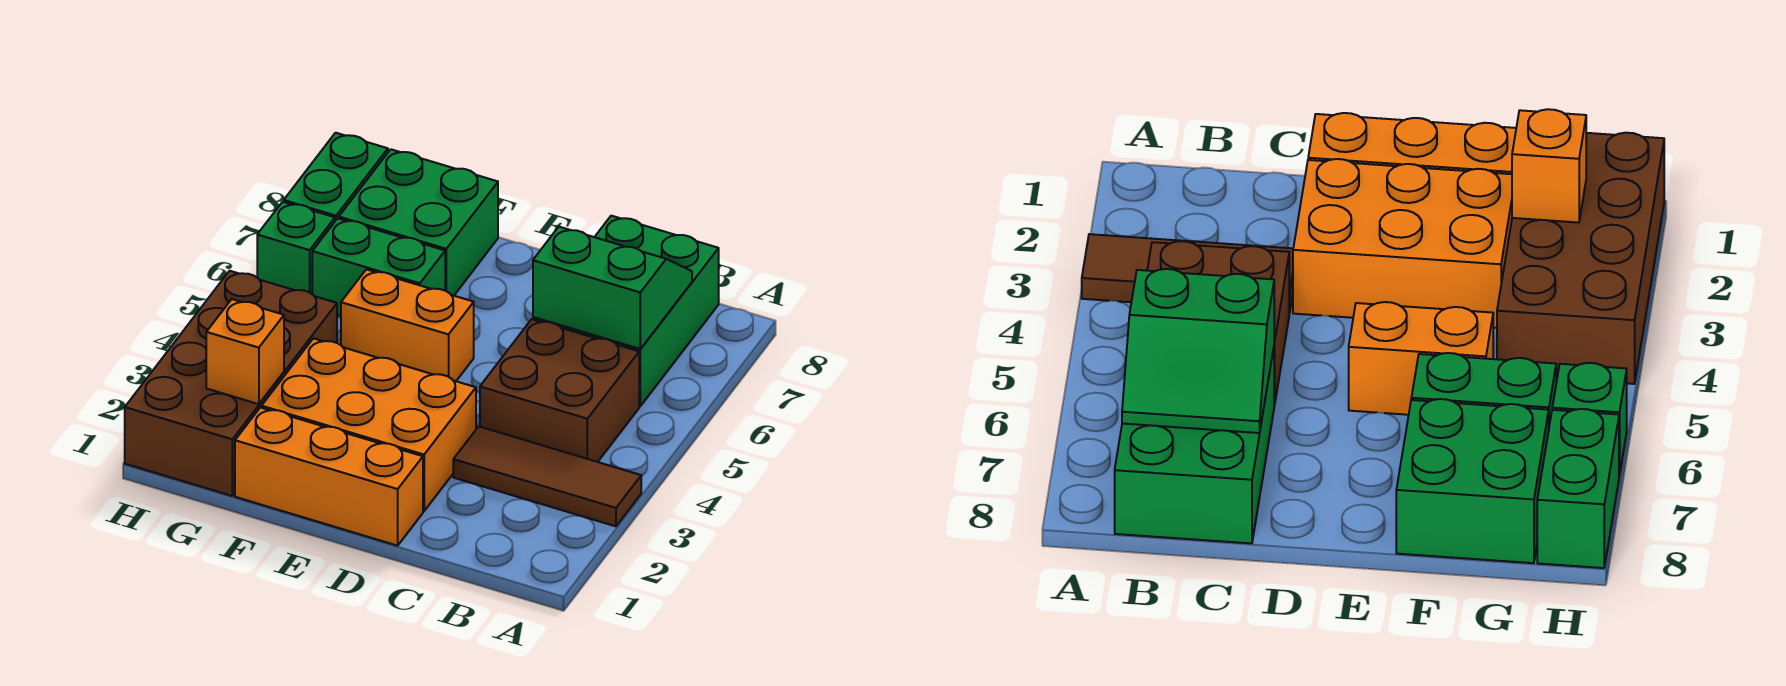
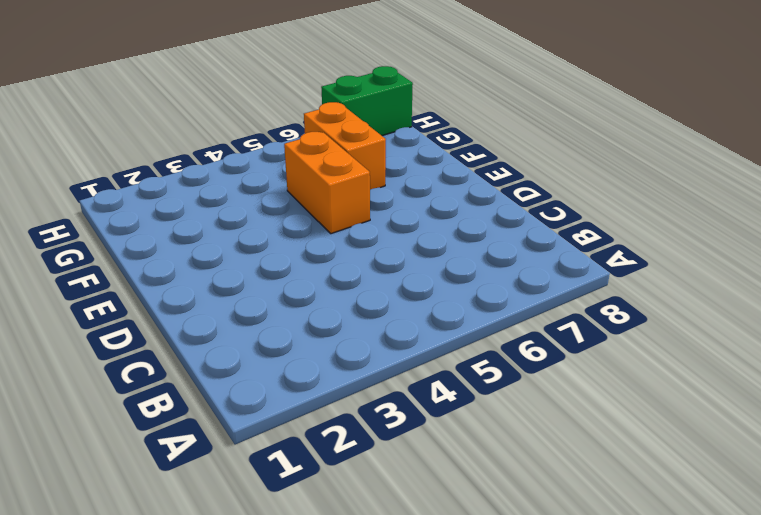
orange brick F6:G6 level 1 -> green brick F6:G6 level 1
none -> brown tile A3:C3 level 1
none -> brown brick B4:C5 level 1
none -> green brick B6:C8 level 1

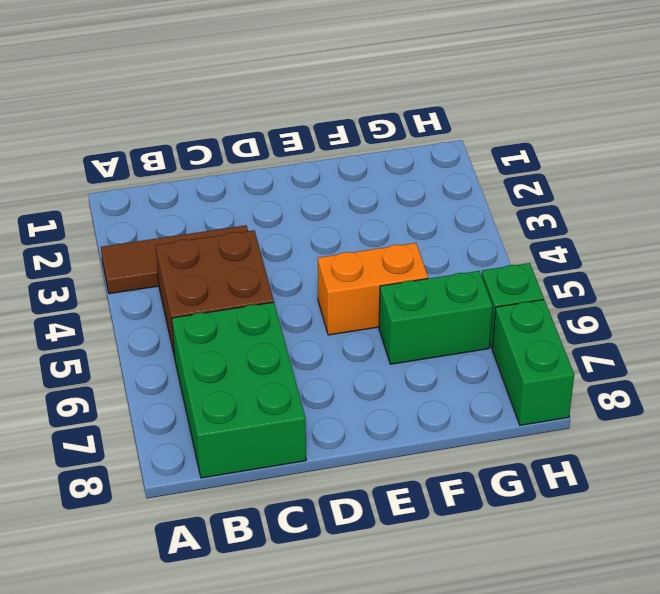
none -> orange brick D1:F1 level 1
none -> orange brick D2:F3 level 1
none -> green brick F7:G8 level 1

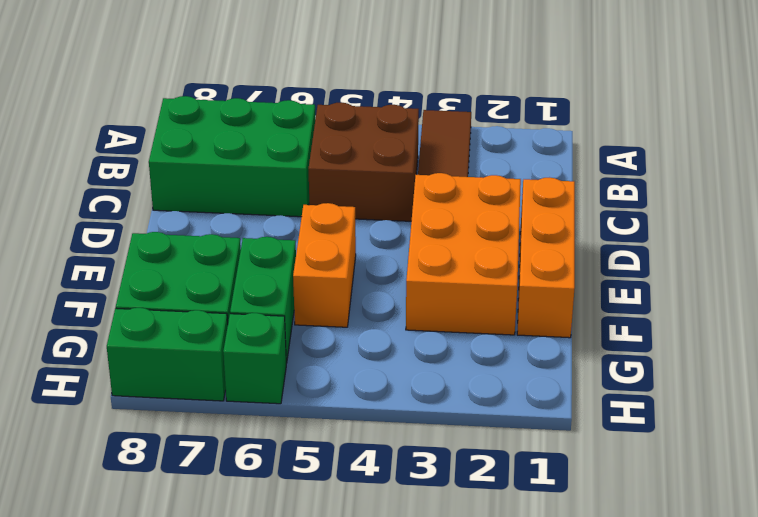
none -> brown brick G1:H4 level 1
none -> green slope B6:C7 level 2 top 6
none -> orange brick G2 level 2

